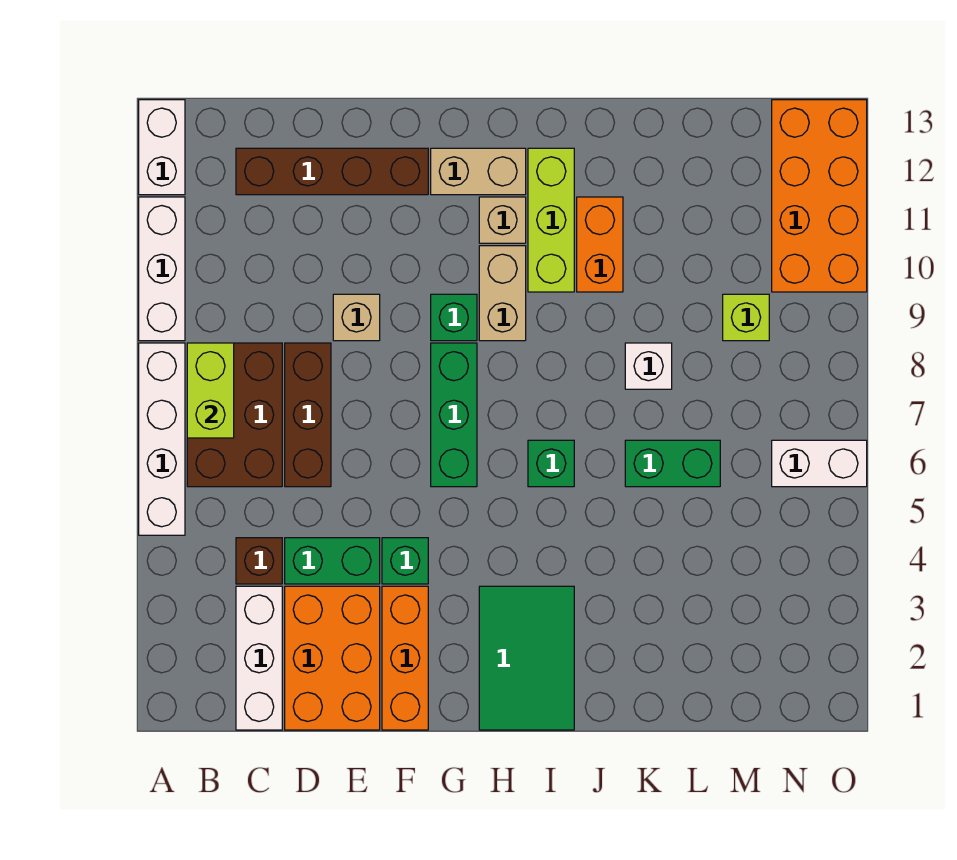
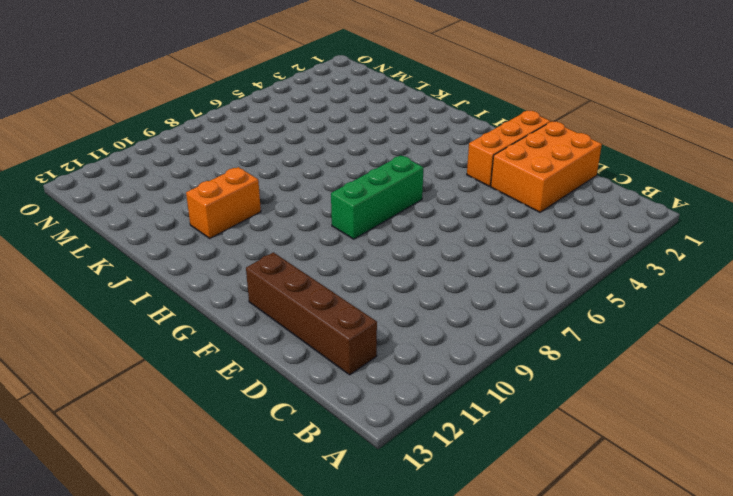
none -> white brick A5:A8 level 1
none -> white brick A9:A11 level 1
none -> white brick A12:A13 level 1

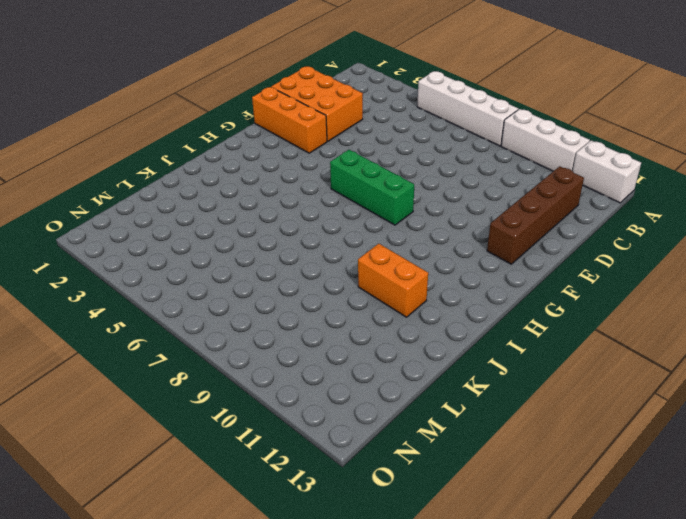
none -> brown brick B6:C8 level 1
none -> white brick C1:C3 level 1
none -> brown brick C4 level 1

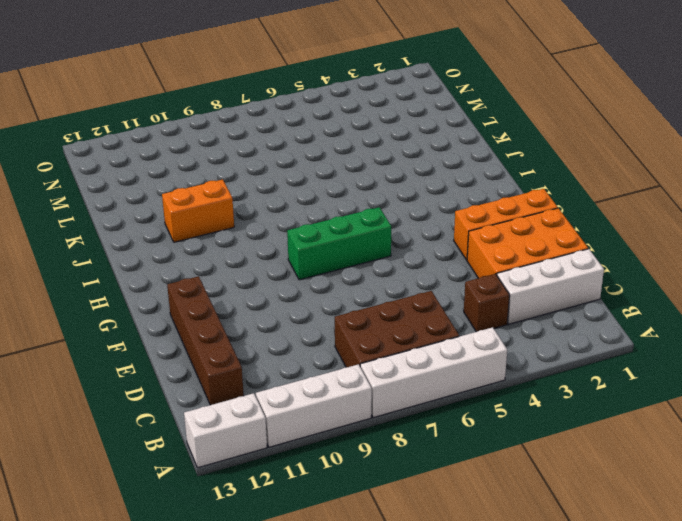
none -> green brick D4:E4 level 1
none -> brown brick D6:D8 level 1
none -> tan brick E9 level 1

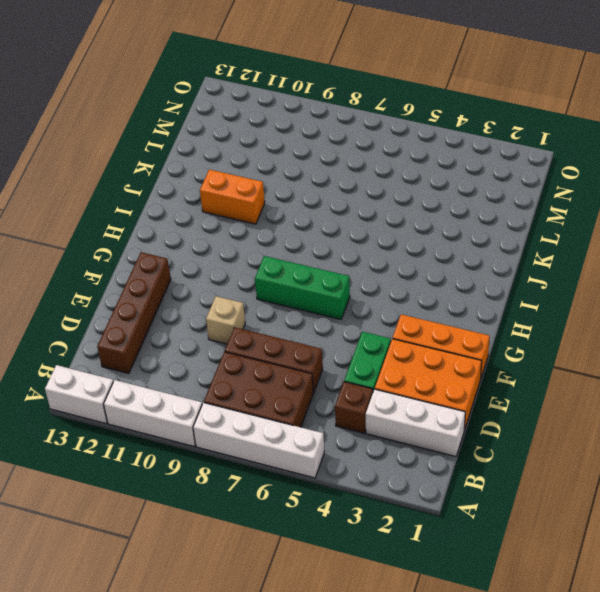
none -> green brick F4 level 1
none -> green brick G9 level 1
none -> tan brick G12:H12 level 1

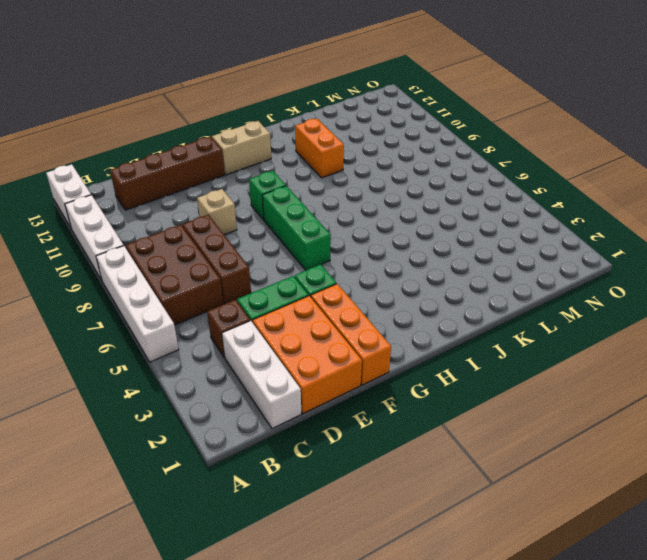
none -> green tile H1:I3 level 1
none -> tan brick H9:H10 level 1
none -> tan brick H11 level 1

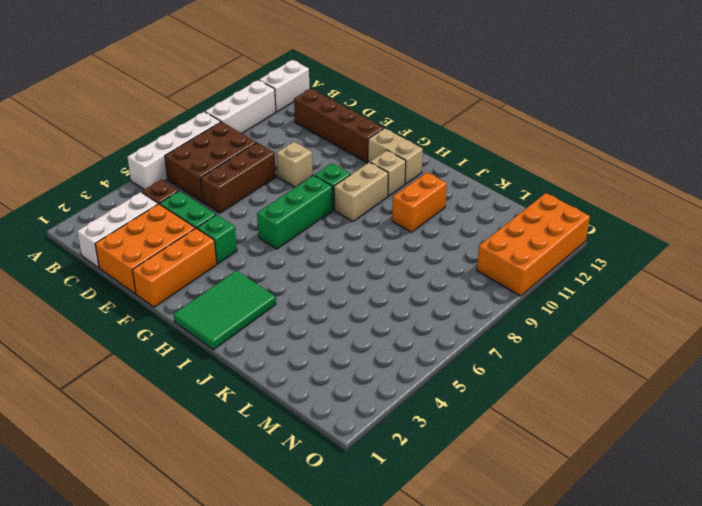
none -> green brick I6 level 1
none -> lime brick I10:I12 level 1
none -> green brick K6:L6 level 1

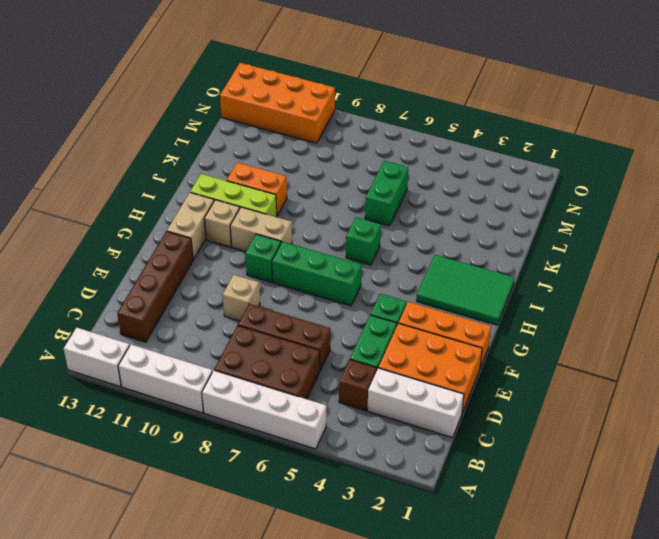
none -> white brick K8 level 1
none -> lime brick M9 level 1
none -> white brick N6:O6 level 1

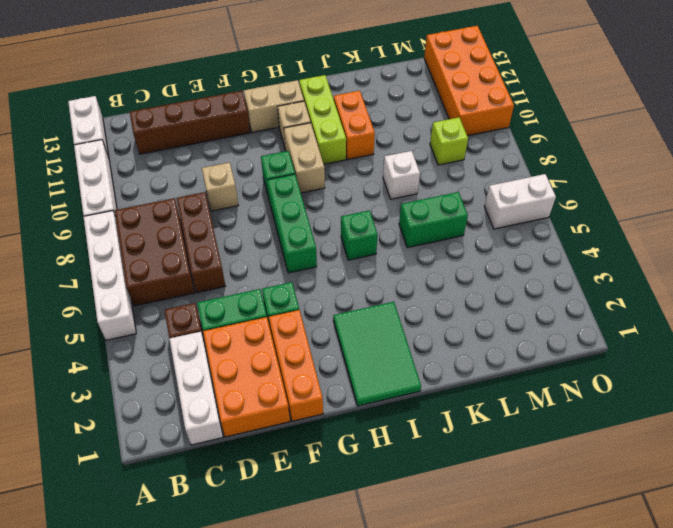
none -> lime brick B7:B8 level 2

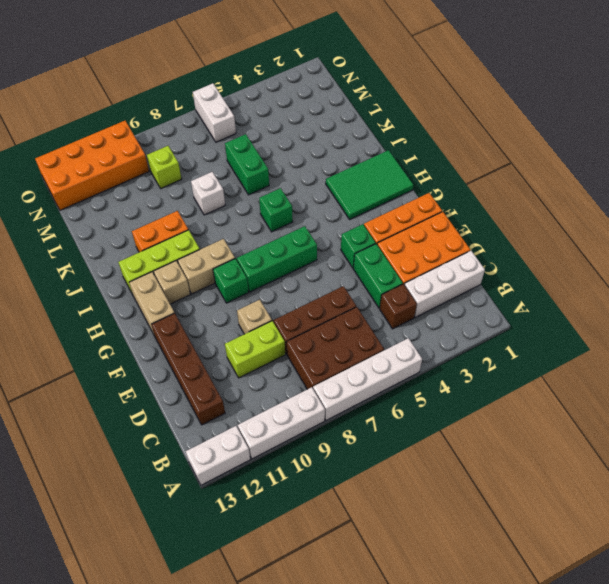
lime brick D9:D10 level 1 -> lime brick B7:B8 level 2

